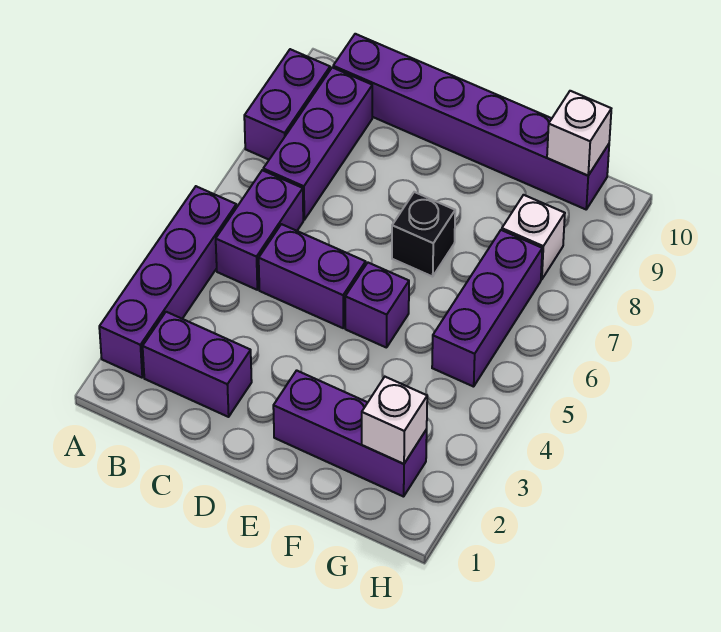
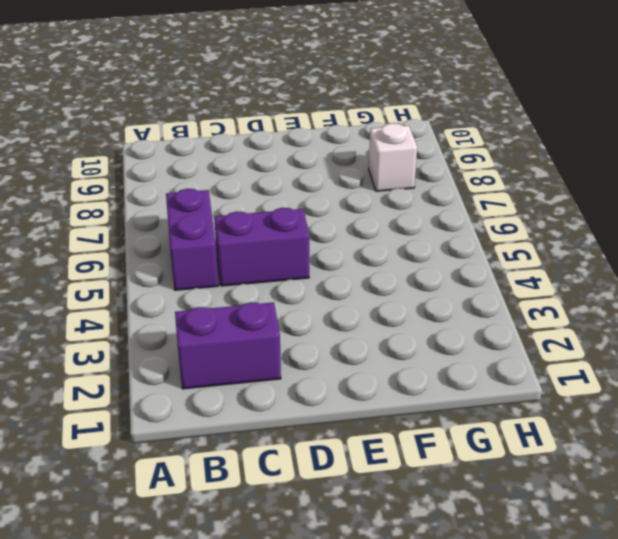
none -> purple brick A2:A5 level 1
none -> purple brick A8:A9 level 1
none -> purple brick B7:B9 level 1

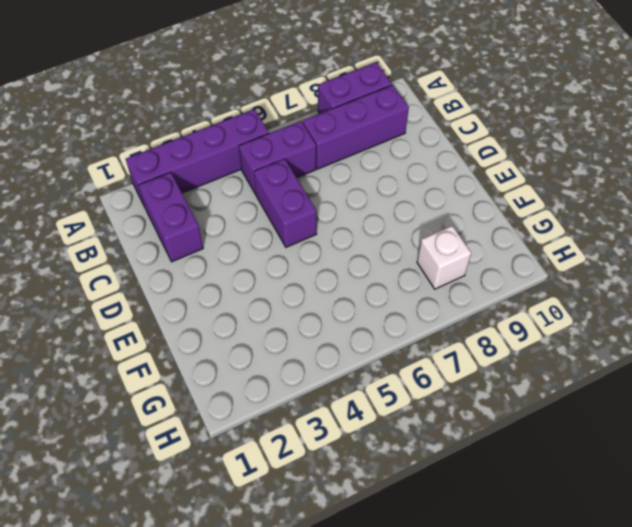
none -> purple brick B10:G10 level 1
none -> purple brick E2:G2 level 1
none -> purple brick E5 level 1

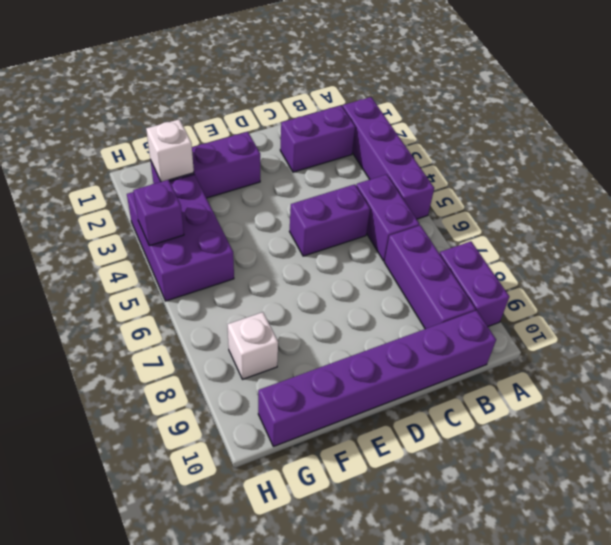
purple brick G3:H5 level 1 -> purple brick G5:G7 level 1
purple brick H4 level 2 -> purple brick E5 level 1
none -> black brick E7 level 1
none -> white brick G10 level 2

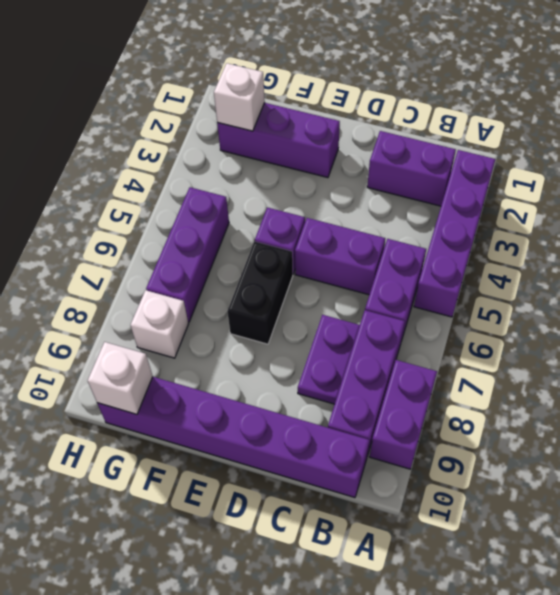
purple plate C7:C8 level 1 -> none
black brick E6:E7 level 1 -> black brick E7 level 1

